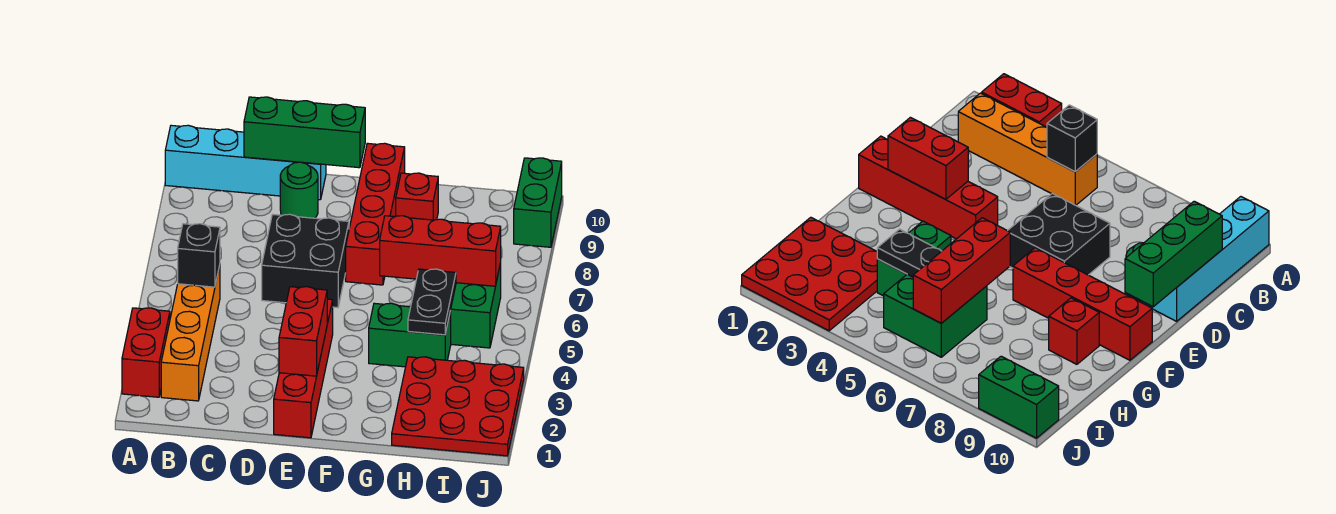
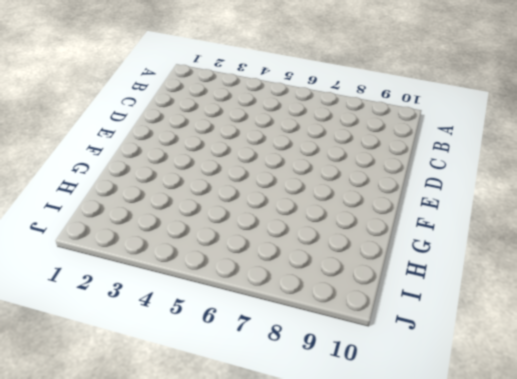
none -> red brick A2:A3 level 1
none -> cyan brick A10:D10 level 1
none -> orange brick B2:B5 level 1

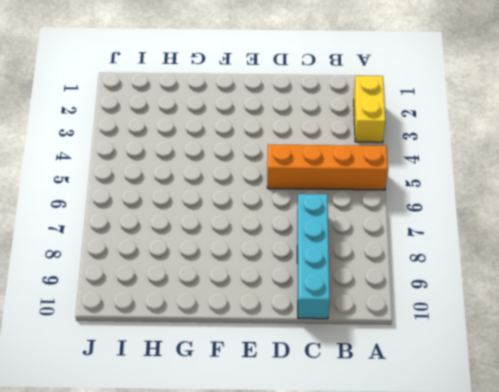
yellow brick A2:A3 level 1 -> red brick A2:A3 level 1
orange brick A5:D5 level 1 -> orange brick B2:B5 level 1
cyan brick C7:C10 level 1 -> cyan brick A10:D10 level 1
none -> black brick D6:E7 level 1
none -> green round brick D9 level 1
none -> red brick E1:E4 level 1

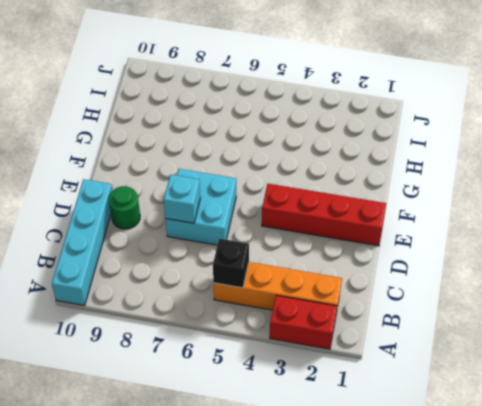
cyan brick D6:E7 level 1 -> black brick D6:E7 level 1
cyan brick D7 level 2 -> none
none -> red brick F7:F10 level 1
none -> green brick G4:H4 level 1
none -> red brick G9 level 1

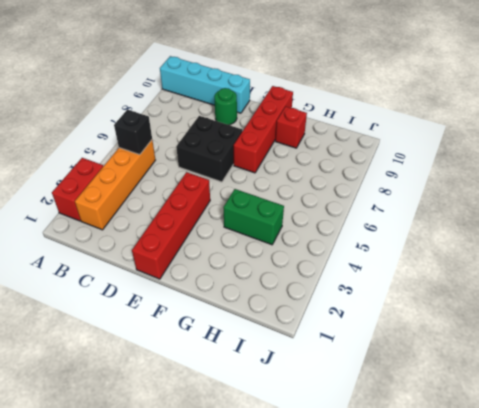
none -> red plate H1:J3 level 1
none -> green brick H5:I6 level 1
none -> green brick J9:J10 level 1

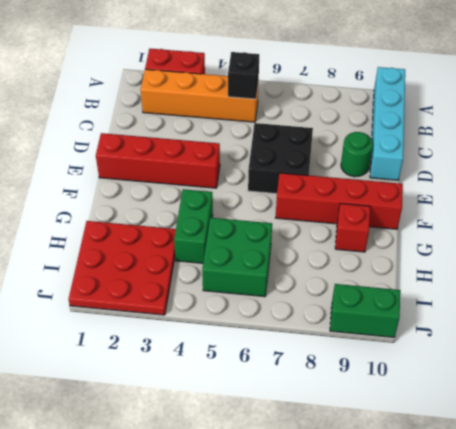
none -> green brick C10:E10 level 2
none -> red brick E2:E3 level 2
none -> red brick G6:I6 level 2

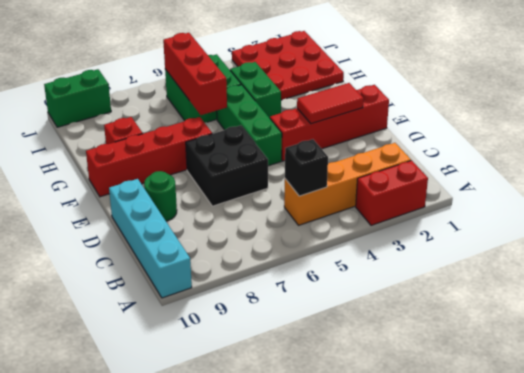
red tile E2:E3 level 2 -> red brick E2:E3 level 2
green brick E5:G5 level 1 -> green brick C10:E10 level 2
none -> black plate H4:H5 level 2

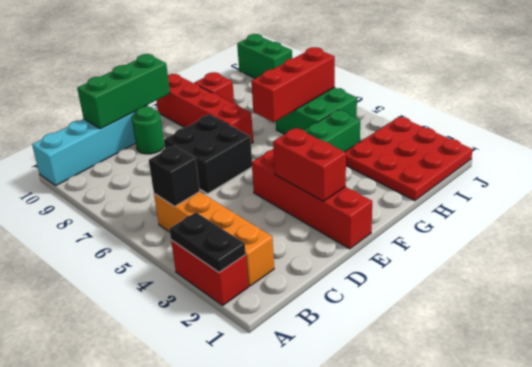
black plate A2:A3 level 2 -> black plate H4:H5 level 2

